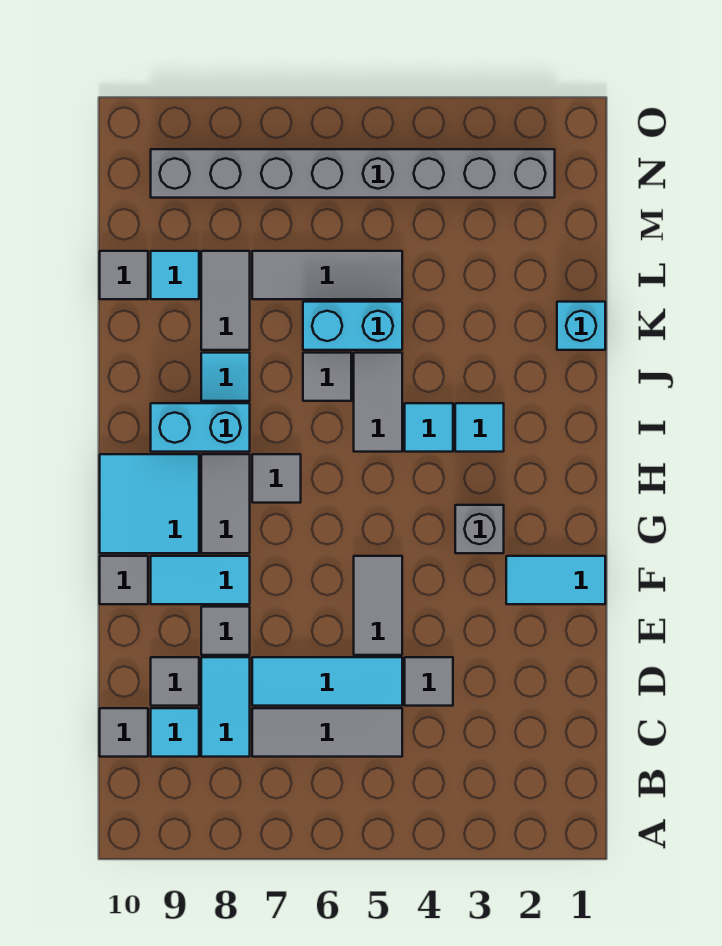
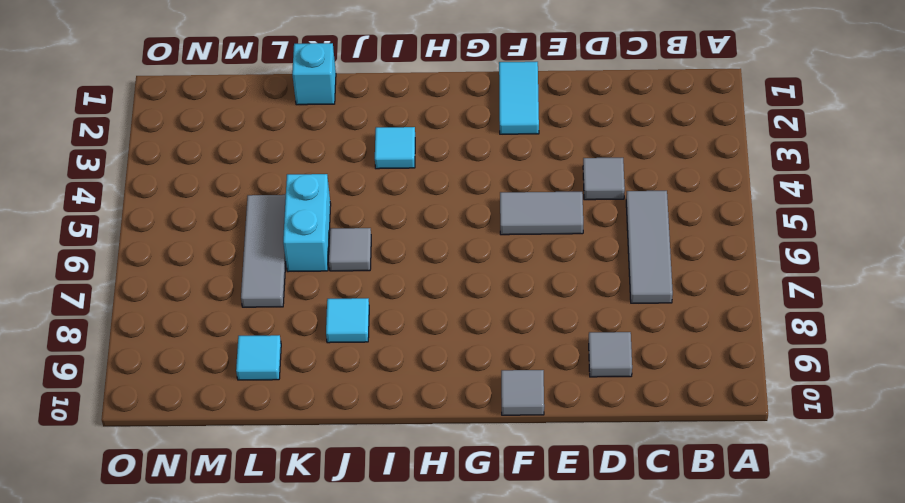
none -> cyan tile C8:D8 level 1
none -> cyan tile C9 level 1
none -> grey tile C10 level 1

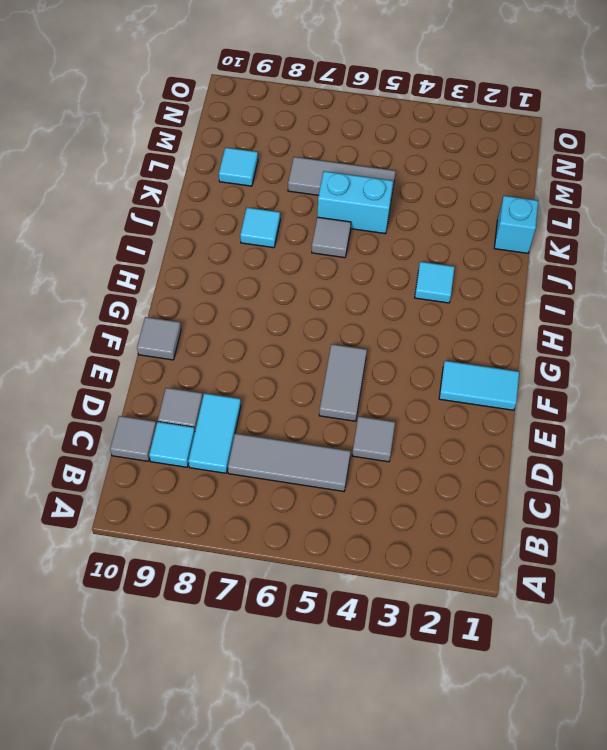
none -> cyan tile D5:D7 level 1
none -> grey tile E8 level 1
none -> cyan tile F8:F9 level 1

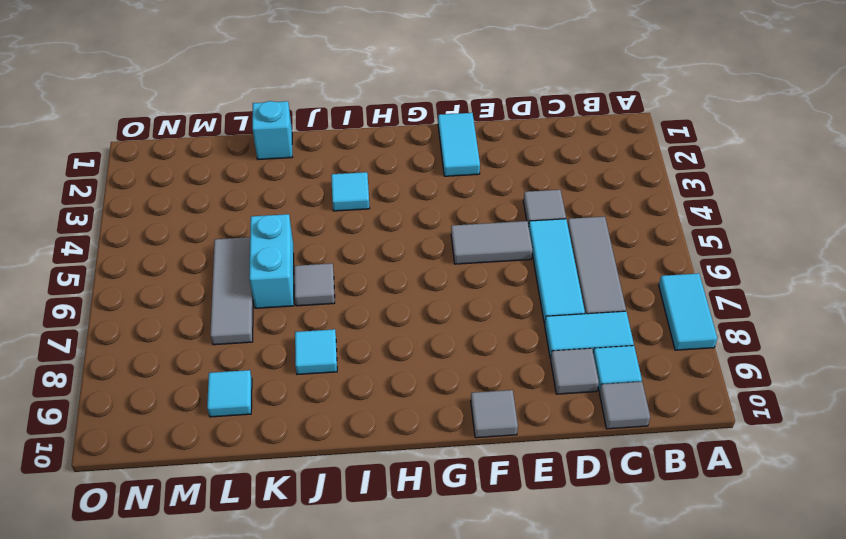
cyan tile A7:A8 level 1 -> cyan tile F8:F9 level 1
none -> grey tile E8 level 1
none -> grey brick G3 level 1
none -> grey tile G8:H8 level 1

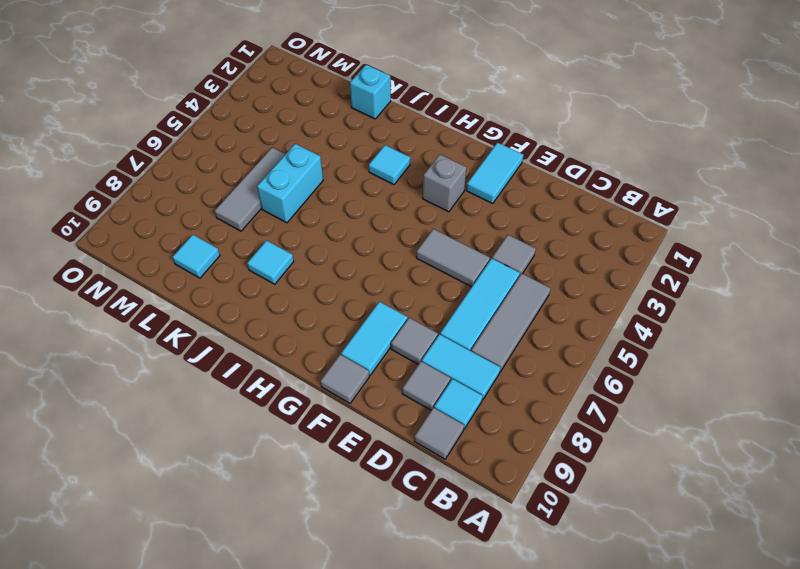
none -> grey tile G8:H8 level 1
none -> cyan tile G9:H10 level 1
none -> grey tile H7 level 1

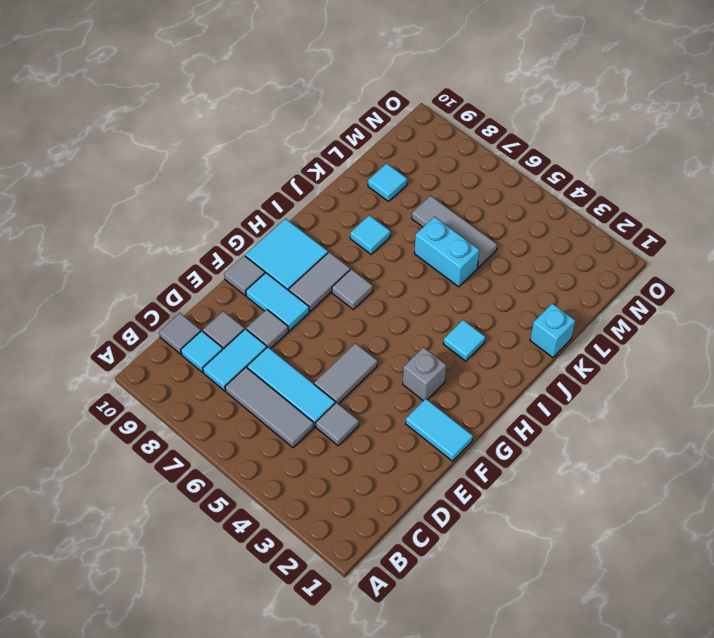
none -> cyan tile I4 level 1
none -> grey tile I5:J5 level 1
none -> cyan brick I8:I9 level 1

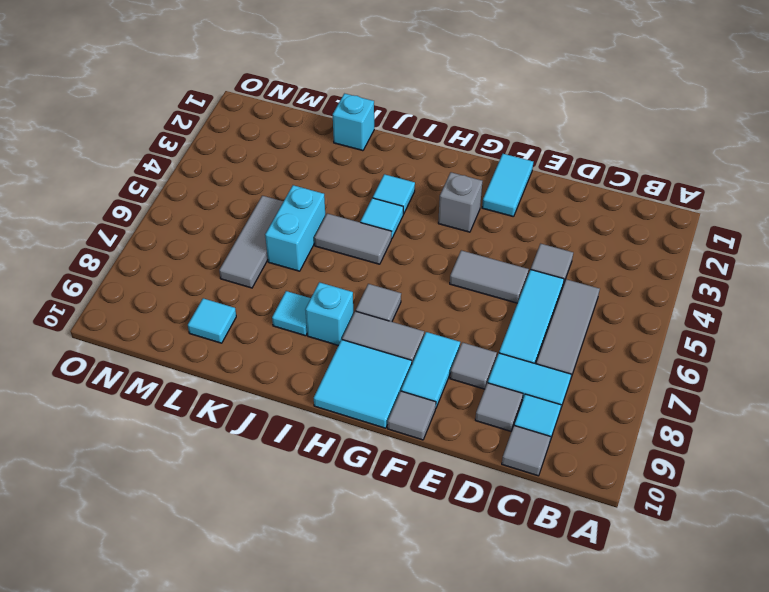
cyan brick I8 level 1 -> cyan brick I8:I9 level 1
none -> grey tile J6 level 1
none -> grey tile K8:L8 level 1
none -> grey tile L10 level 1

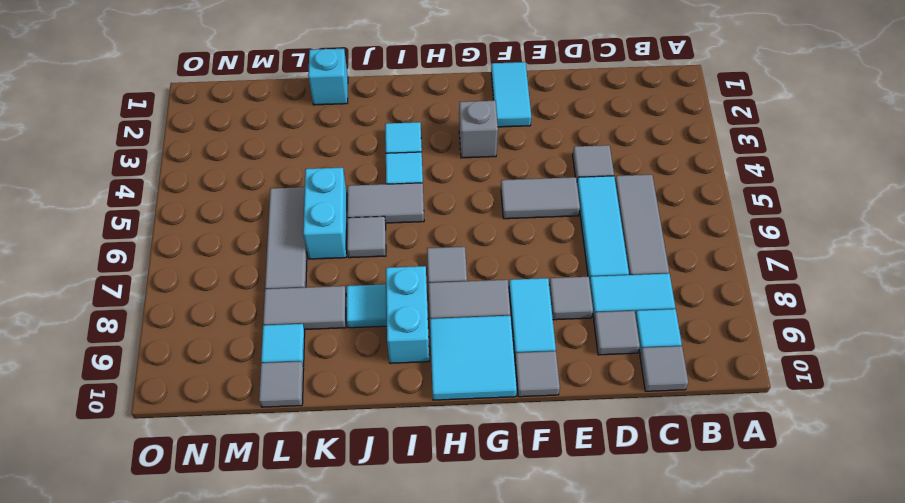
none -> grey brick N2:N9 level 1

